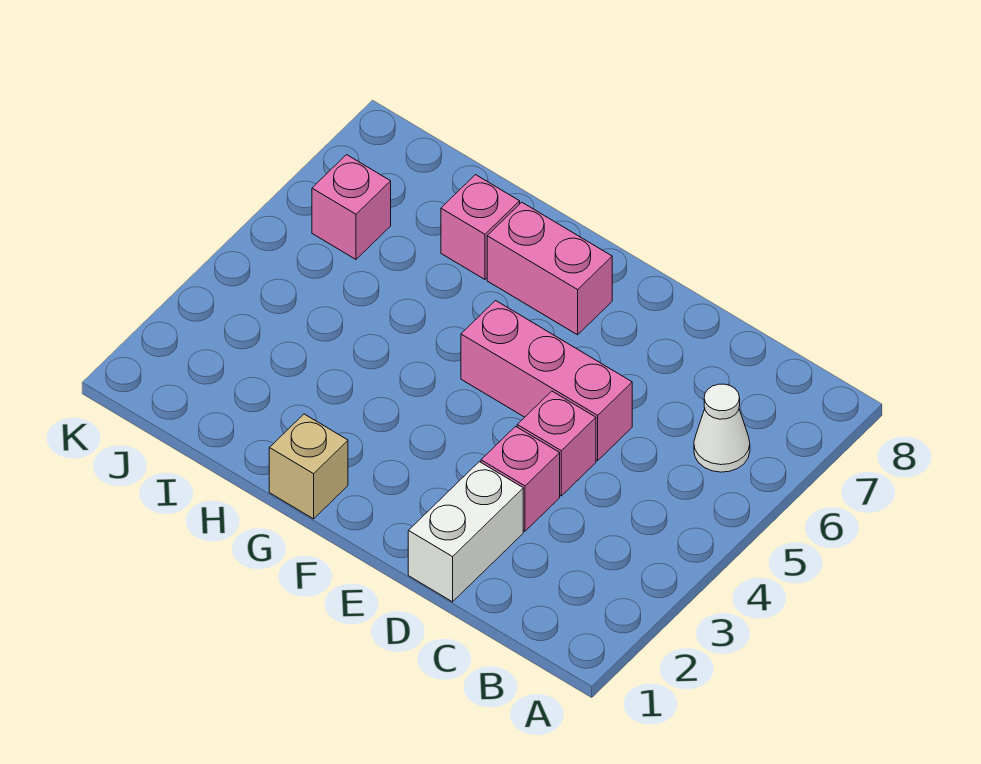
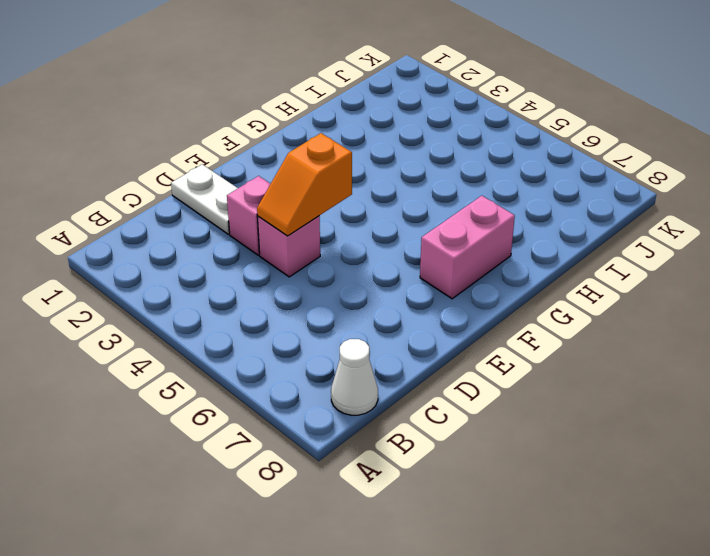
white cone B8 level 1 -> white cone B6 level 1
white plate D1:D2 level 1 -> white brick D1:D2 level 1
orange slope D4:E4 level 2 top E -> none
none -> pink brick D5:F5 level 1
none -> tan brick G1 level 1

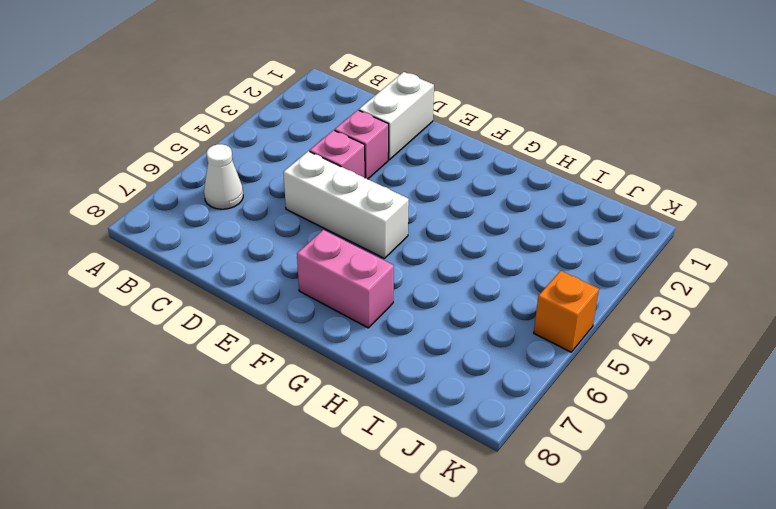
white brick D5:F5 level 1 -> pink brick D5:F5 level 1
orange brick K5 level 1 -> none
none -> tan brick G1 level 1
none -> pink brick H7 level 1

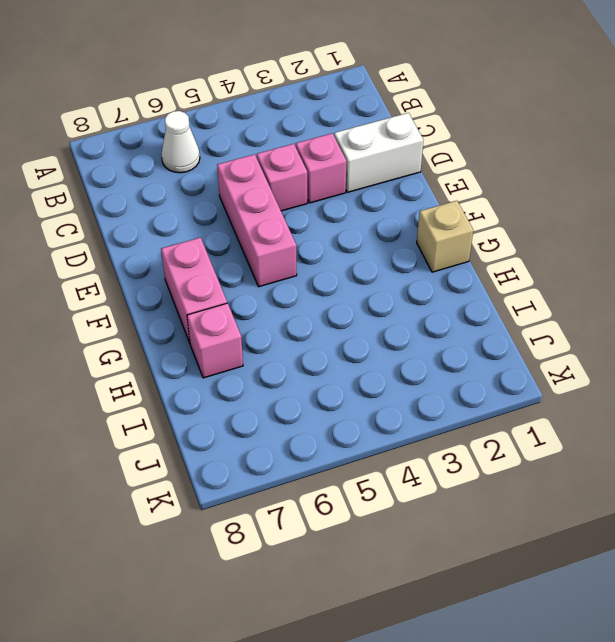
none -> pink brick J6 level 1

